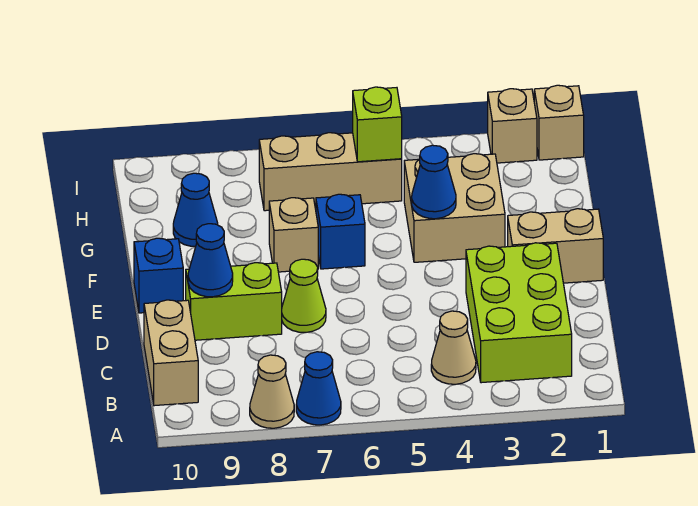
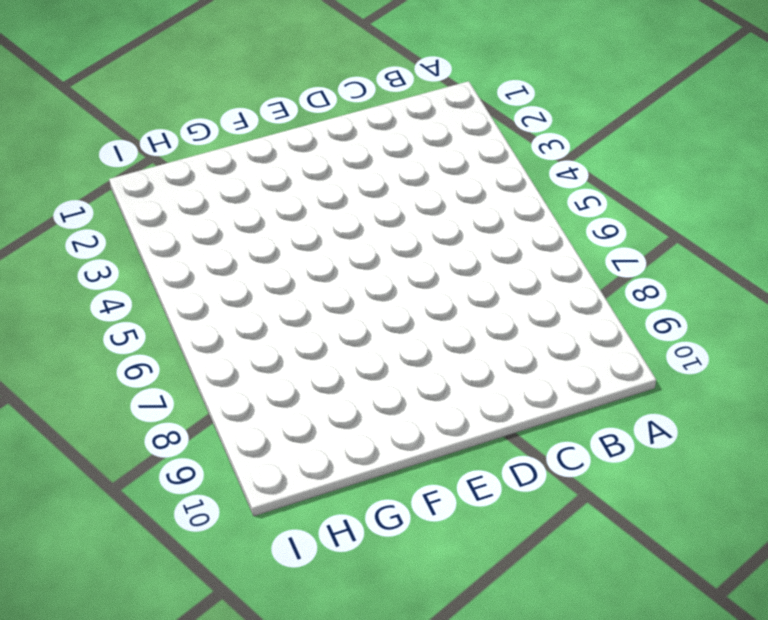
none -> blue cone A7 level 1
none -> tan cone A8 level 1
none -> lime brick B2:D3 level 1

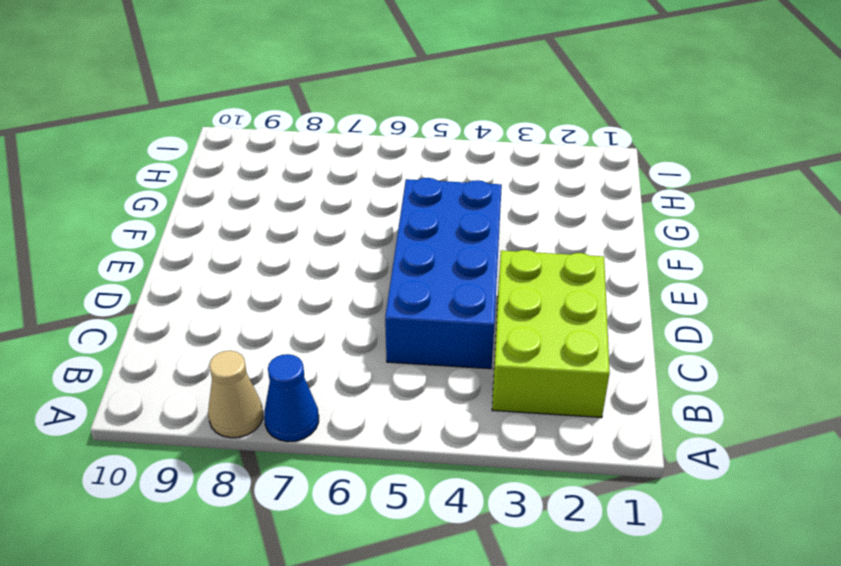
blue brick C4:F5 level 1 -> tan brick F3:G4 level 1
none -> tan cone B4 level 1
none -> tan brick B10:C10 level 1
none -> lime cone D7 level 1

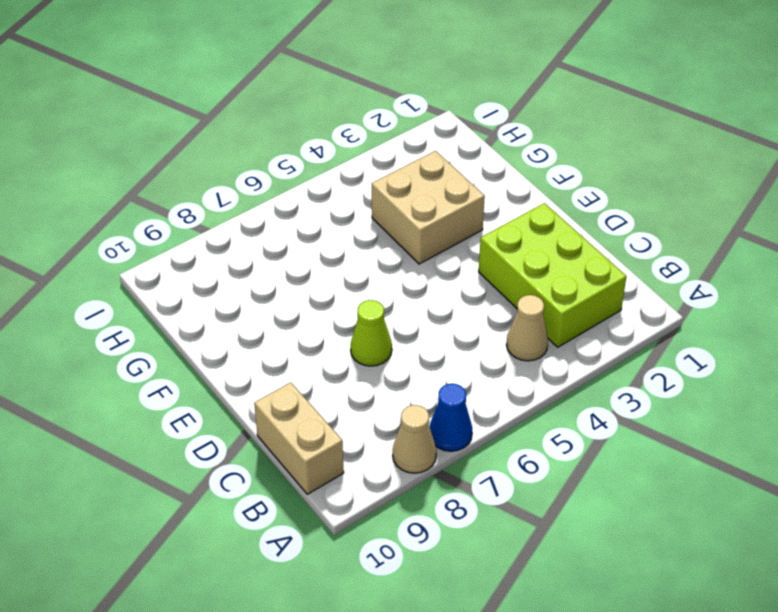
none -> lime brick D8:D9 level 1
none -> tan brick E1:E2 level 1
none -> blue brick E10 level 1

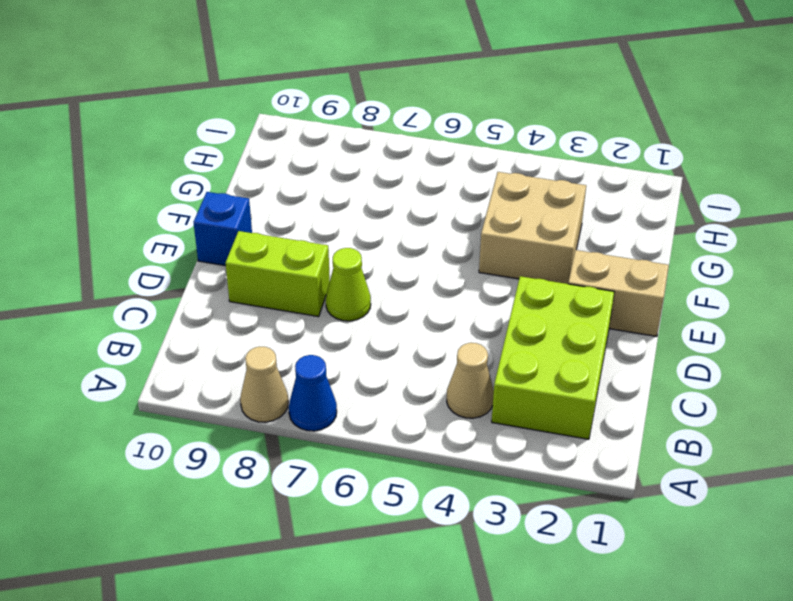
none -> tan brick B10:C10 level 1
none -> blue brick F6 level 1
none -> tan brick F7 level 1

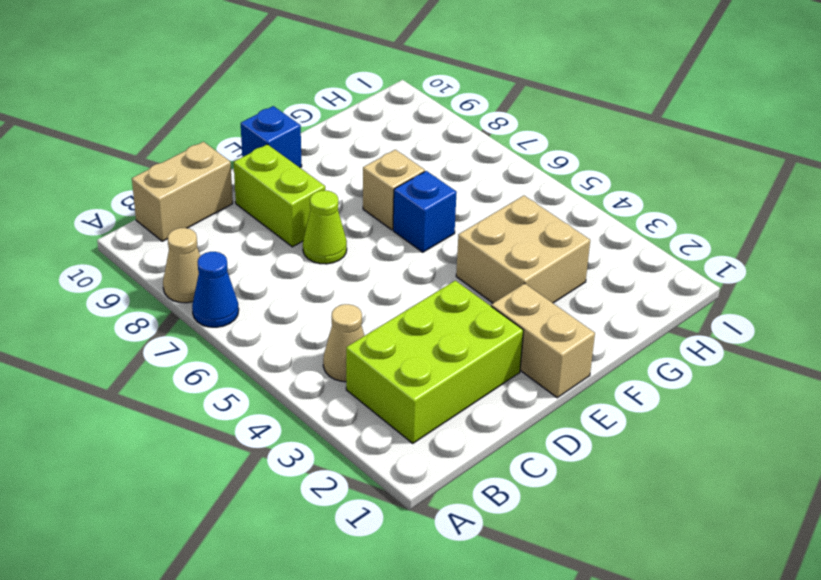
none -> blue cone G9 level 1
none -> tan brick H5:H7 level 1
none -> tan brick I1 level 1

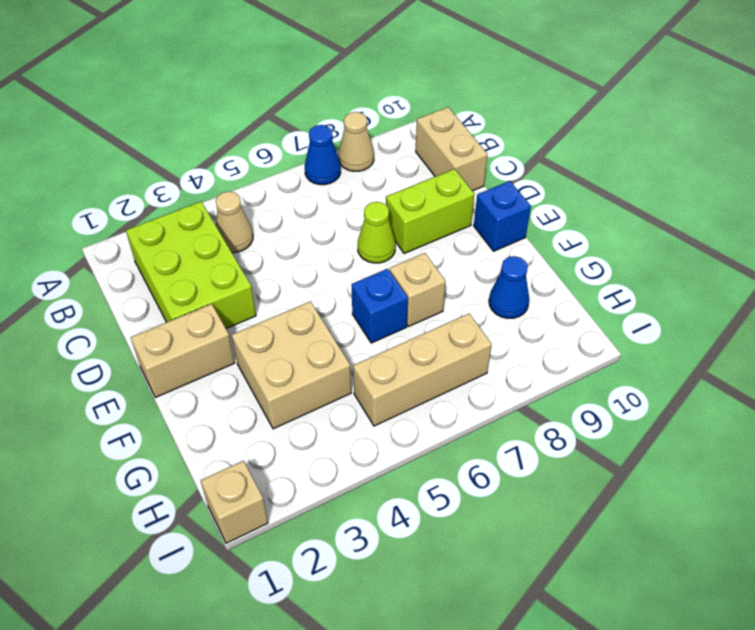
none -> tan brick I2 level 1
none -> blue cone D9 level 2
none -> blue cone F4 level 2

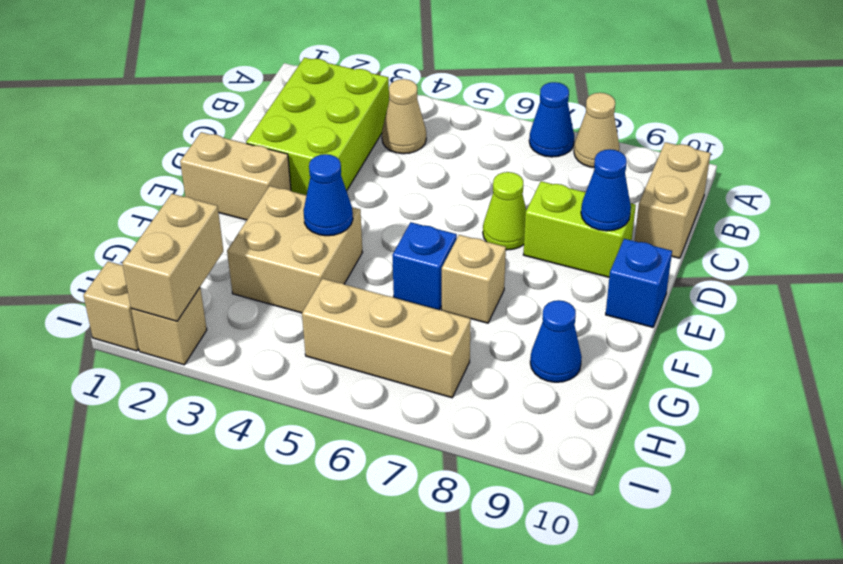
tan brick H2:I2 level 2 -> none
none -> lime brick H5 level 2

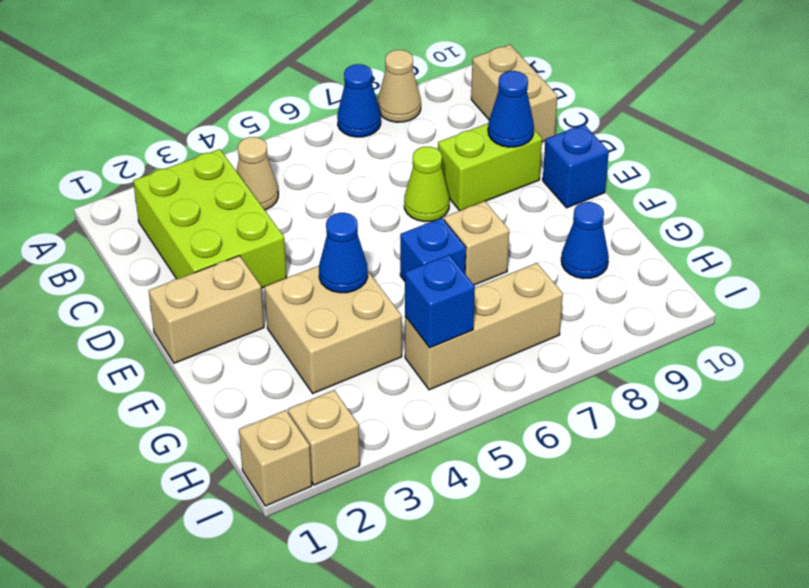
blue brick H5 level 2 -> lime brick H5 level 2

